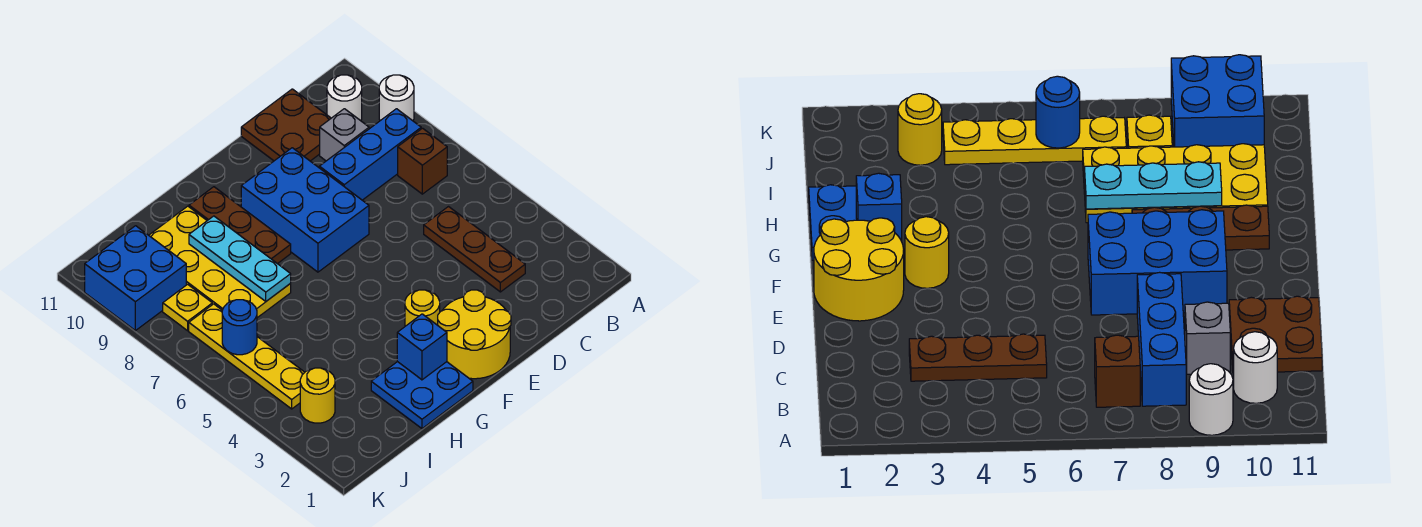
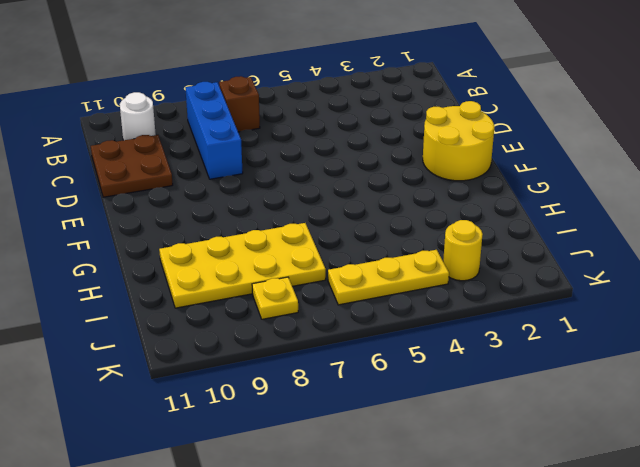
yellow plate J4:J6 level 1 -> yellow plate J4:J7 level 1
none -> white round brick A9 level 1
none -> brown plate C3:C5 level 1
none -> grey brick C9 level 1

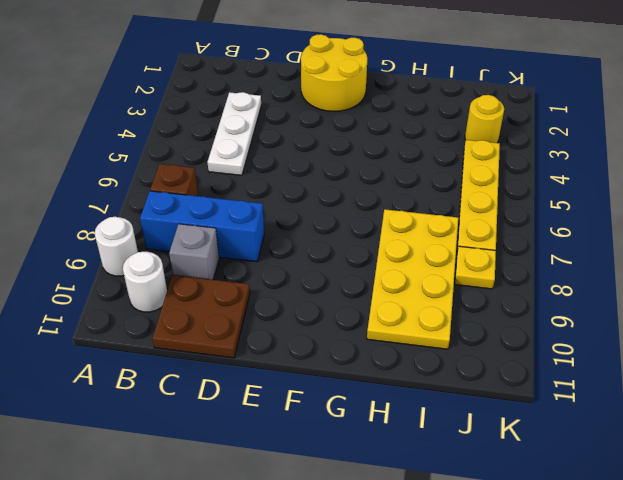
white plate C3:C5 level 1 -> brown plate C3:C5 level 1
none -> blue brick E7:F9 level 1
none -> yellow round brick F3 level 1
none -> blue plate G1:H2 level 1

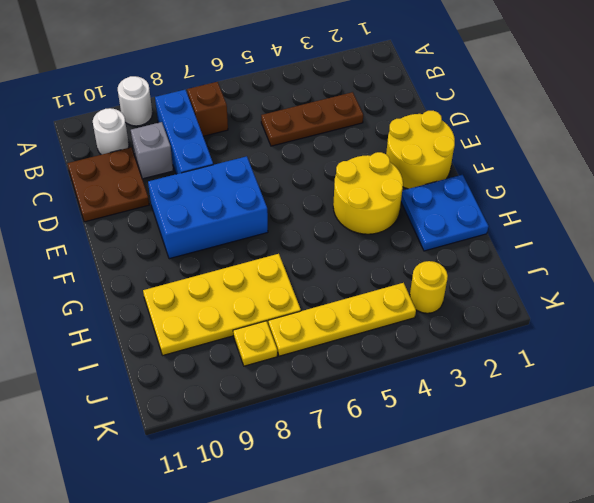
yellow round brick F3:G4 level 1 -> yellow round brick F3 level 1
none -> brown plate G8:G10 level 1
none -> blue brick J9:K10 level 1
none -> blue brick G2 level 2

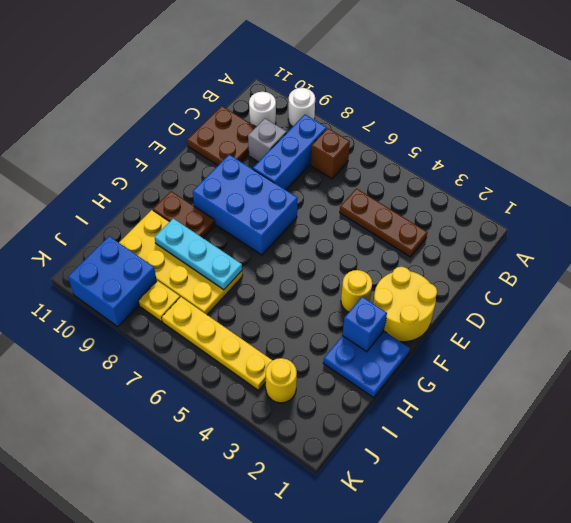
brown plate G9:G10 level 1 -> brown plate G8:G10 level 1
none -> blue round brick J6 level 2

